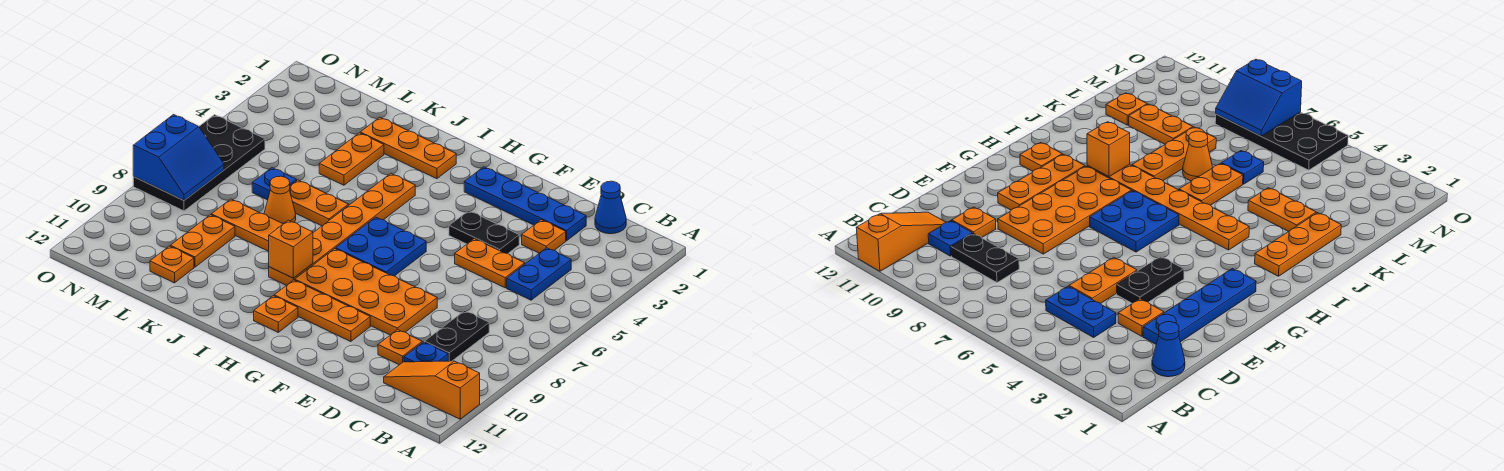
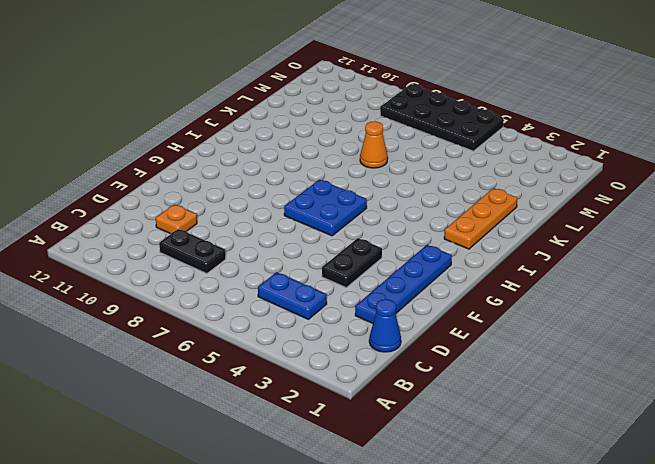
none -> orange slope A11:C11 level 1 top A
none -> blue plate C10 level 1
none -> orange plate D3 level 1

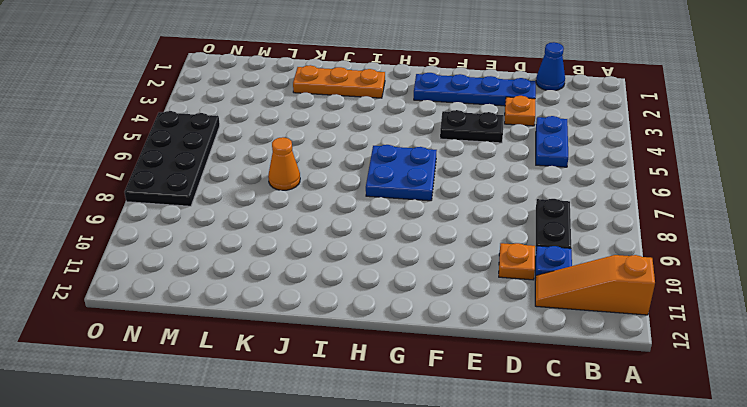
none -> orange plate D5:E5 level 1
none -> orange plate E8:H9 level 1
none -> orange plate F10:H10 level 1

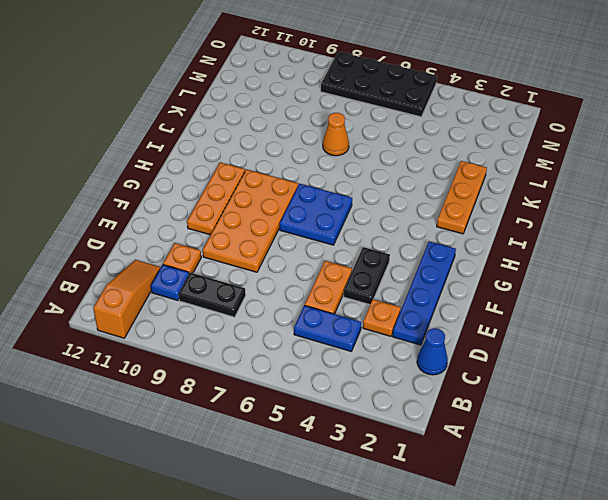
none -> orange plate H11 level 1
none -> orange plate I4:I9 level 1
none -> orange plate J6:K6 level 1

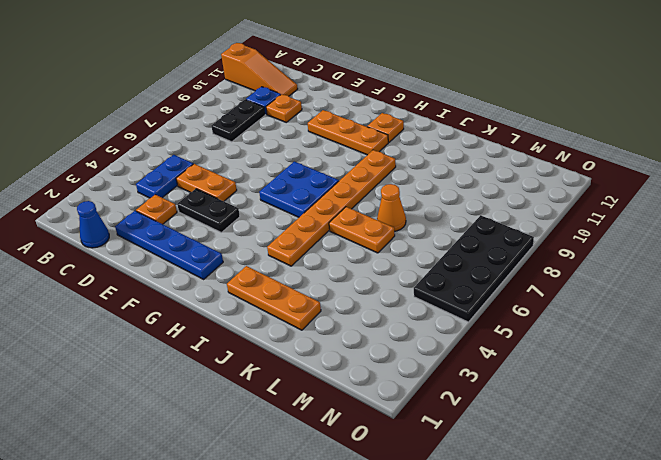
none -> orange plate E8:H9 level 1
none -> orange plate J8:L8 level 1
none -> orange plate K3:K4 level 1

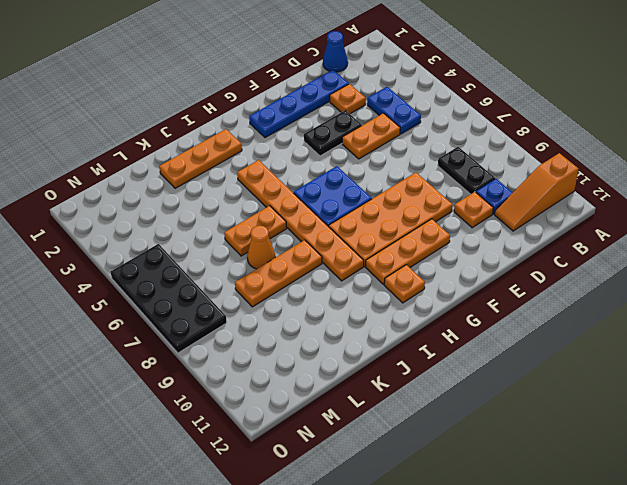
none -> orange plate K3:K4 level 1
none -> blue plate L6 level 1
none -> orange plate L9:L10 level 1

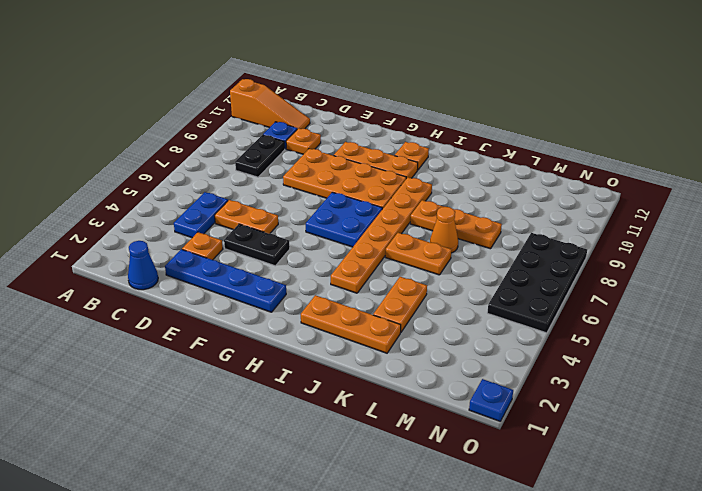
blue plate O1 level 1 -> blue plate L6 level 1
none -> orange plate L9:L10 level 1
none -> orange plate L11 level 1
none -> orange brick I9 level 2

